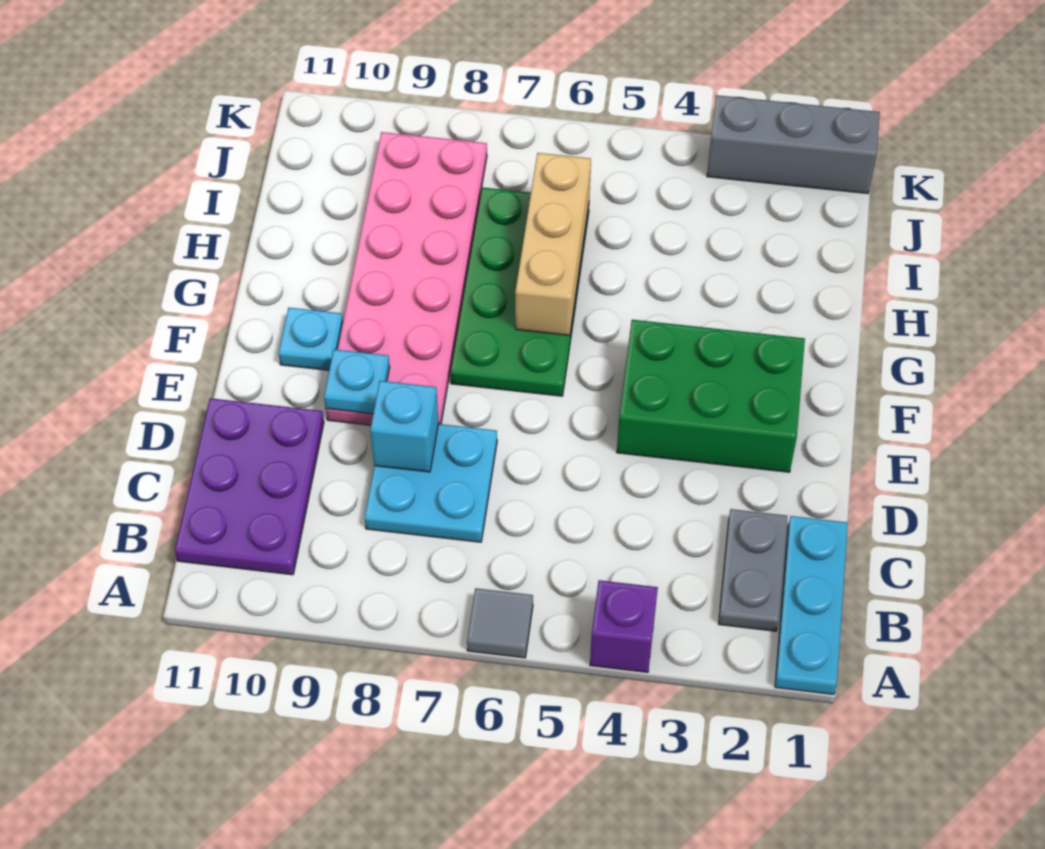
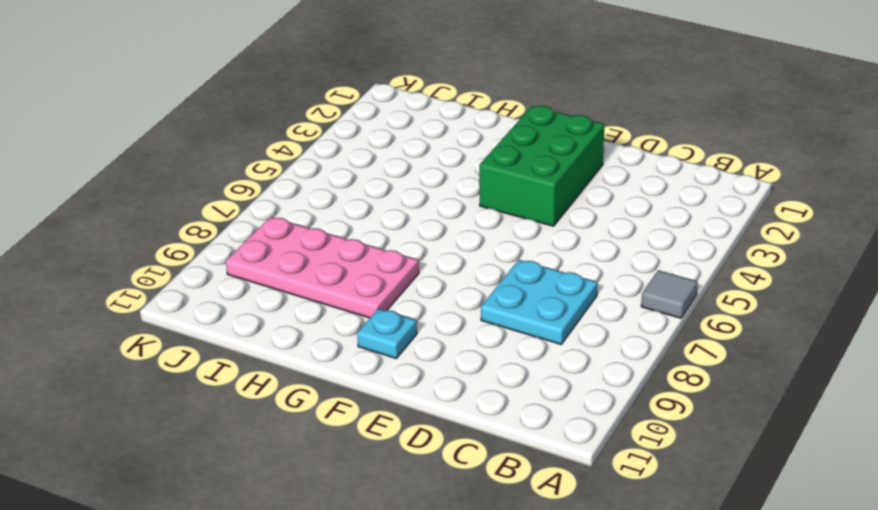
pink plate G8:J9 level 1 -> pink plate E8:J9 level 1
none -> cyan plate A1:C1 level 1
none -> purple brick A4 level 1
none -> grey plate B2:C2 level 1

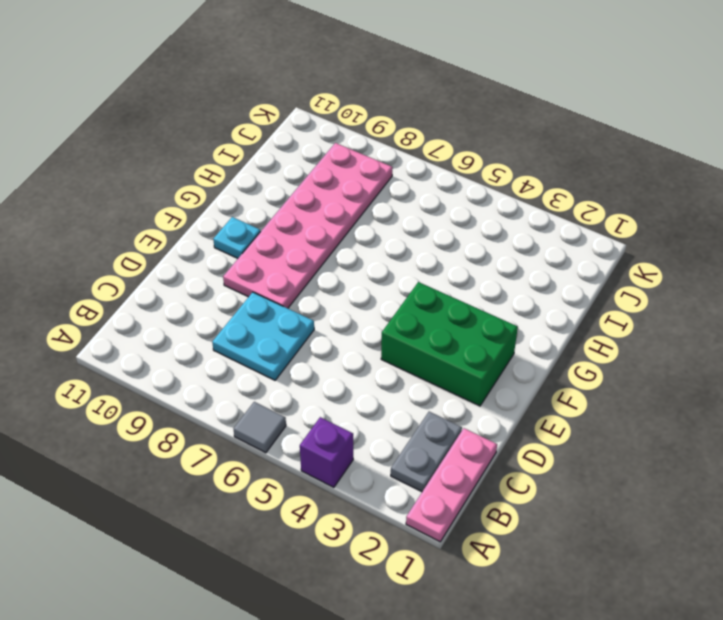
pink plate A1:C1 level 1 -> cyan plate A1:C1 level 1
none -> purple plate B10:D11 level 1
none -> green plate F6:I7 level 1
none -> grey brick K1:K3 level 1

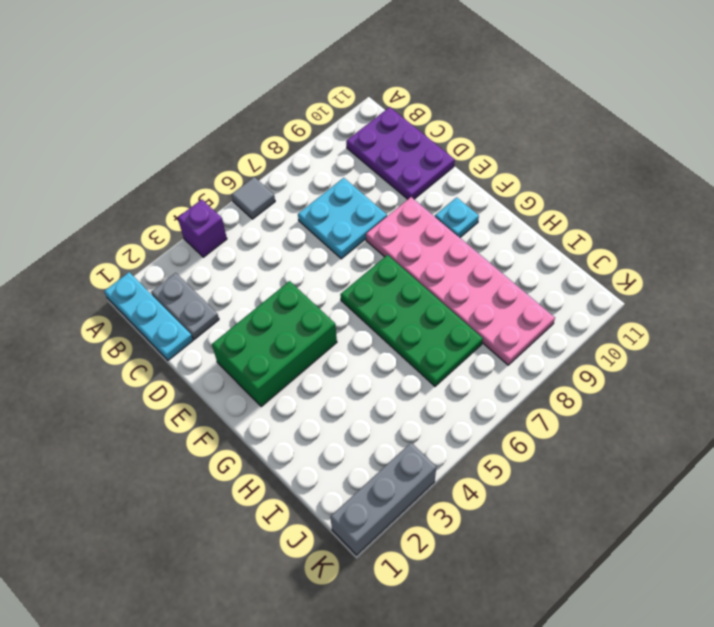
none -> cyan brick D8 level 2
none -> cyan plate E9 level 2
none -> tan brick G6:I6 level 2

